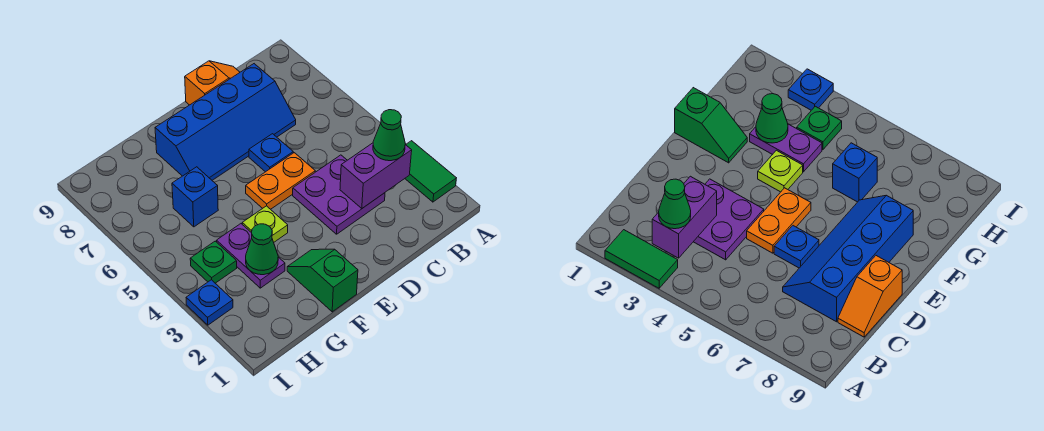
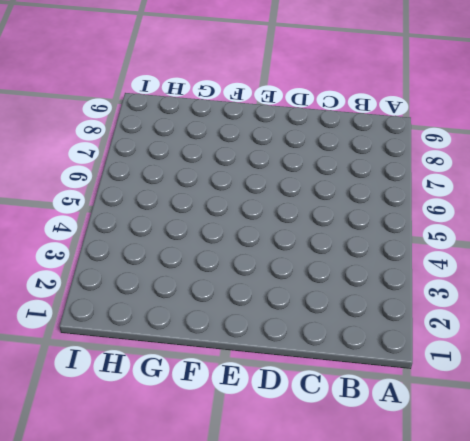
none -> green tile A2:A3 level 1
none -> purple plate C3:D4 level 1
none -> blue slope C7:F8 level 1 top 8

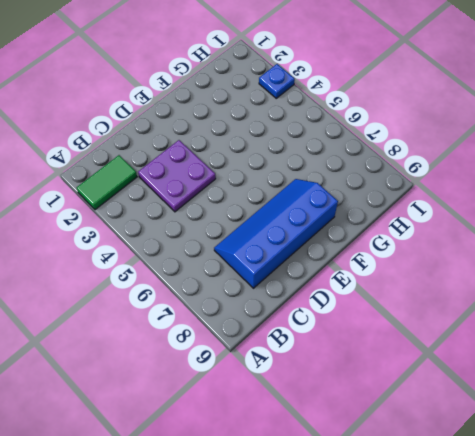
green tile A2:B2 level 1 -> green tile A2:A3 level 1
none -> orange slope C9:D9 level 1 top D
none -> orange plate D5:E5 level 1
none -> blue plate D6 level 1

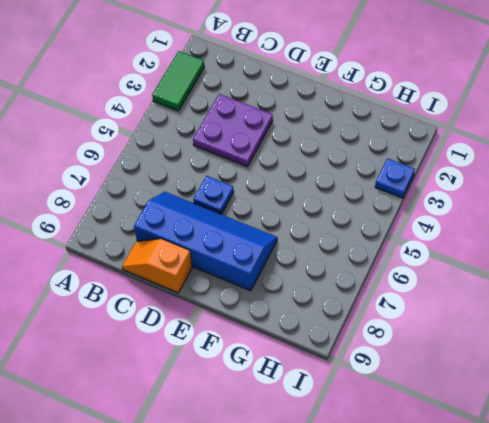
none -> orange plate D5:E5 level 1
none -> green slope F1:F2 level 1 top 1
none -> lime plate F4 level 1

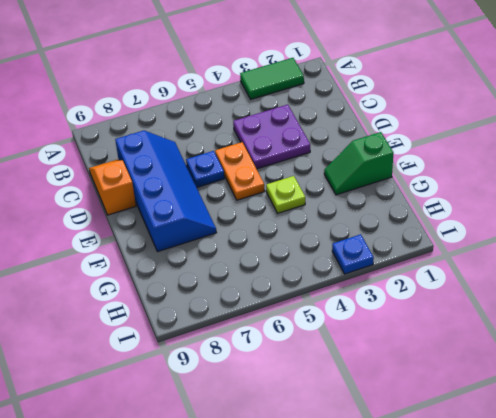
none -> purple plate G3:G4 level 1
none -> blue brick G6 level 1
none -> green plate H4 level 1

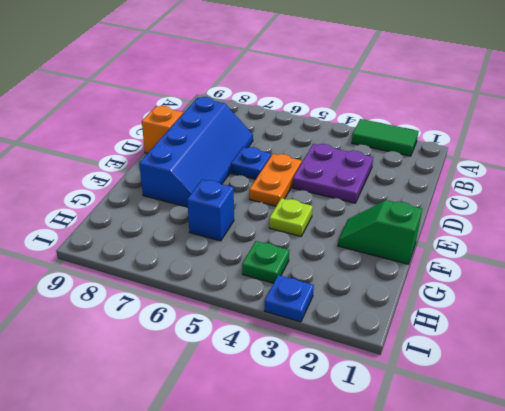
none -> purple plate G3:G4 level 1
none -> purple brick B3:C3 level 2
none -> green cone G3 level 2

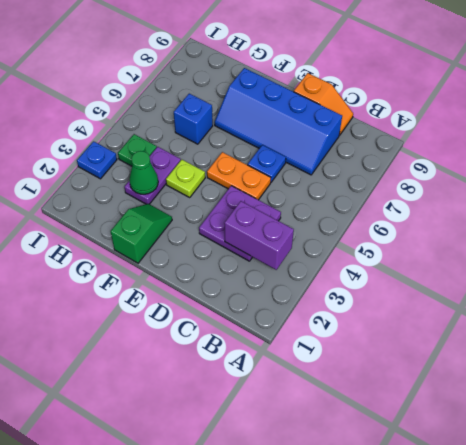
none -> green tile A2:A3 level 1
none -> green cone B3 level 3

